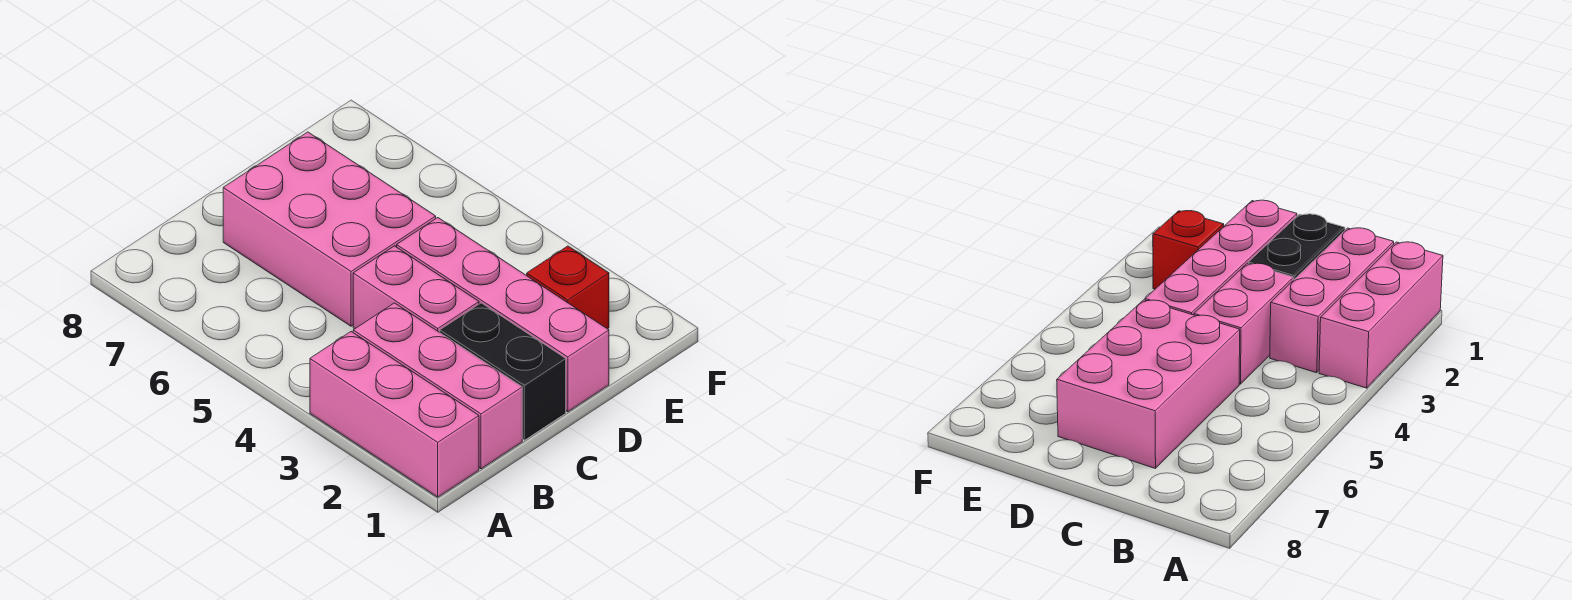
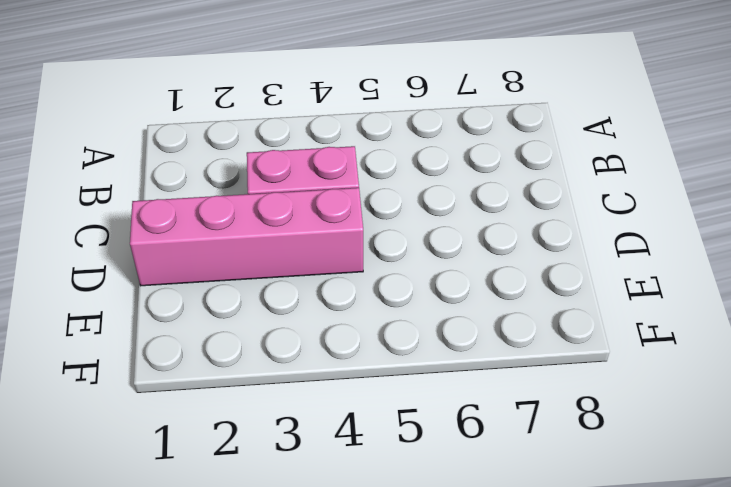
none -> pink brick A1:A3 level 1
none -> pink brick B1:B3 level 1

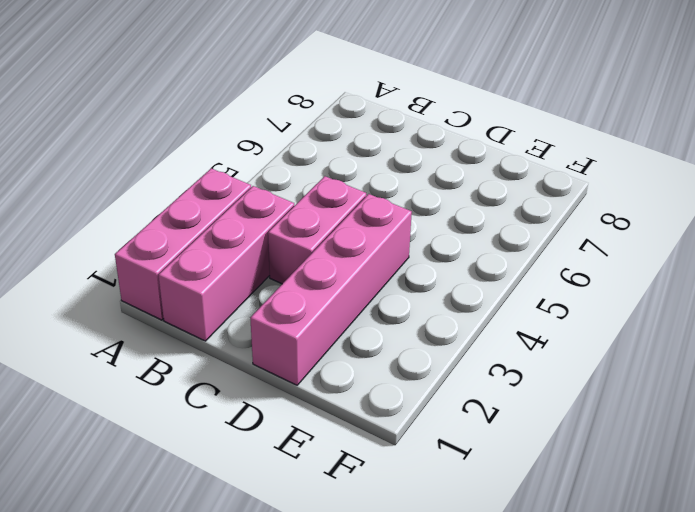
none -> black brick C1:C2 level 1
none -> pink brick C5:D7 level 1

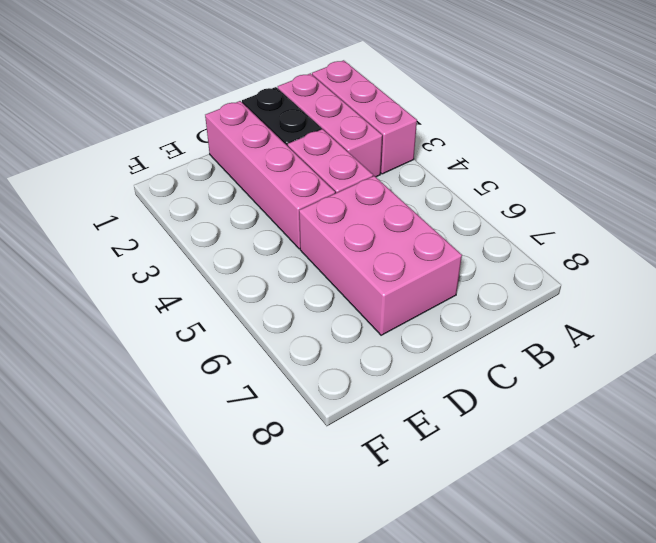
none -> red brick E2 level 1

